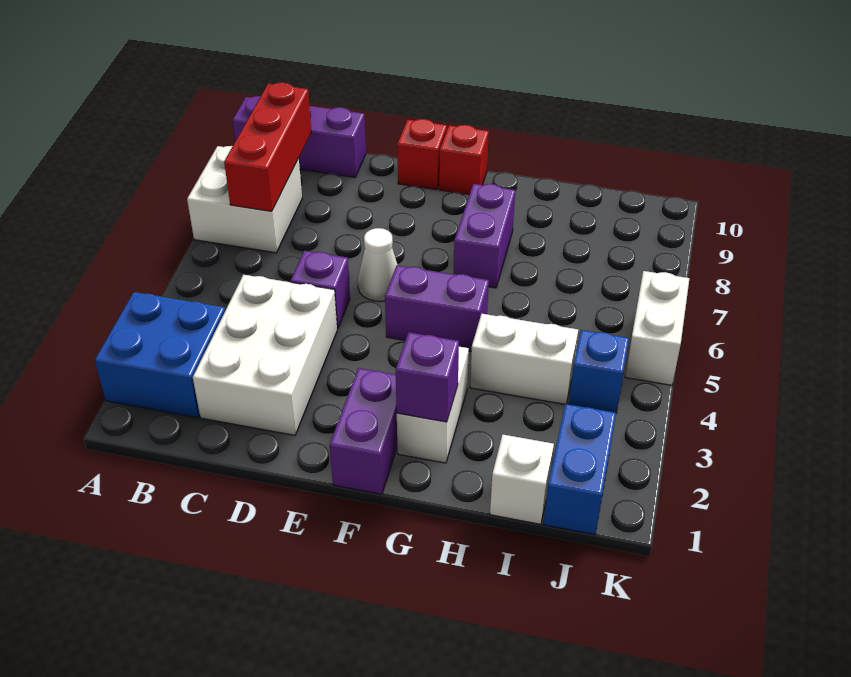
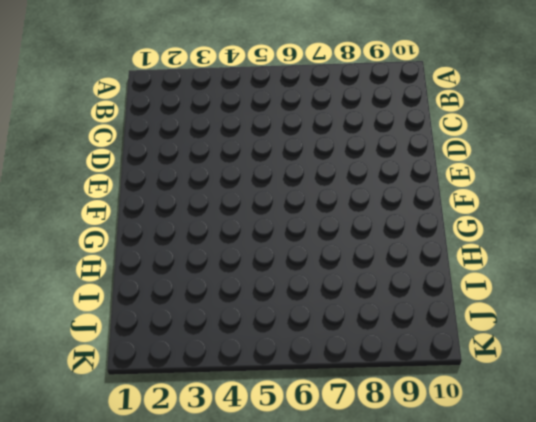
none -> blue brick A2:B3 level 1
none -> white brick A7:B8 level 1
none -> purple brick A10:C10 level 1

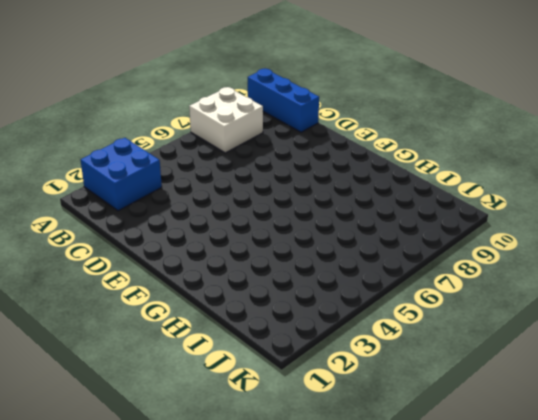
blue brick A10:C10 level 1 -> purple brick A10:C10 level 1
none -> white brick C2:D4 level 1
none -> purple brick D5 level 1
none -> white cone E6 level 1

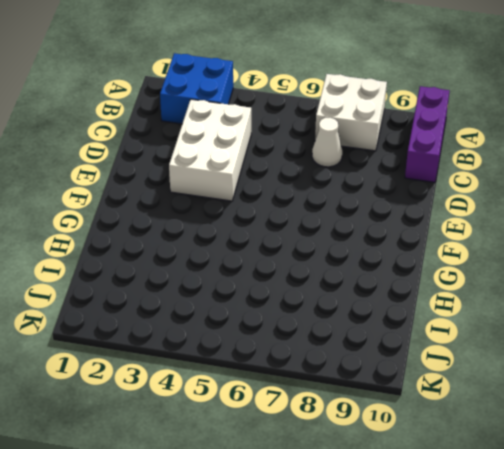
white brick C3:E4 level 1 -> white brick C2:D4 level 1
white cone C7 level 1 -> white cone E6 level 1
none -> purple brick D5 level 1
none -> red brick E10 level 1
none -> purple brick F1:F2 level 1

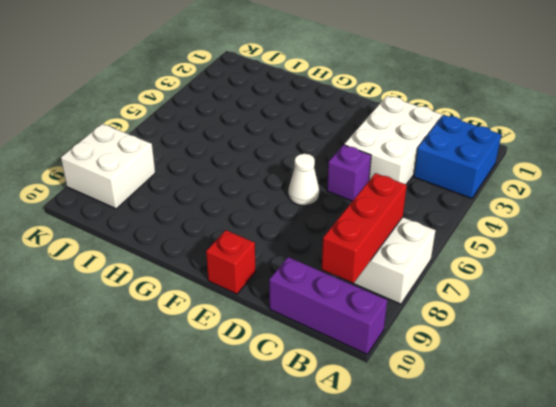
white brick J8:K9 level 1 -> none
none -> purple brick F1:F2 level 1
none -> purple brick F5:G5 level 1
none -> red brick F10 level 1

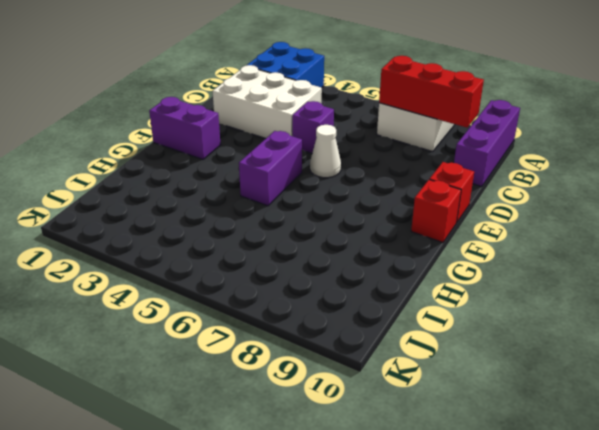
none -> white brick G2:G3 level 1
none -> purple brick G7:G8 level 1
none -> white brick H4:I4 level 1

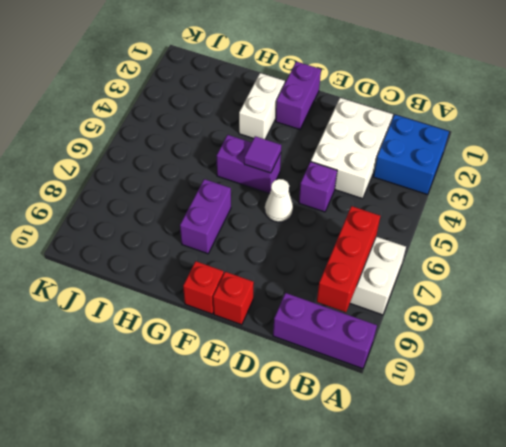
purple tile F5 level 2 -> none
none -> white brick H4:I4 level 1
none -> white brick I1 level 1
none -> blue brick J1:J2 level 1

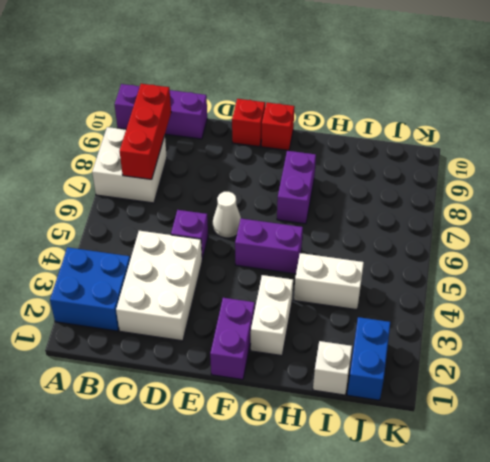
none -> blue brick J4 level 1
none -> white brick K5:K6 level 1
none -> purple brick G2 level 2

